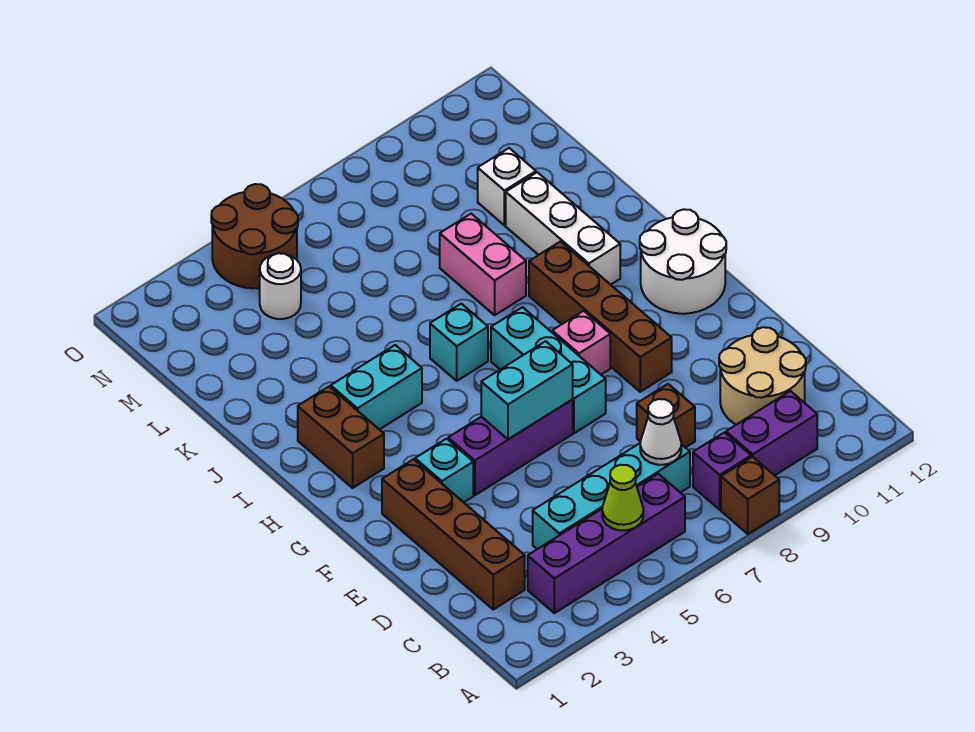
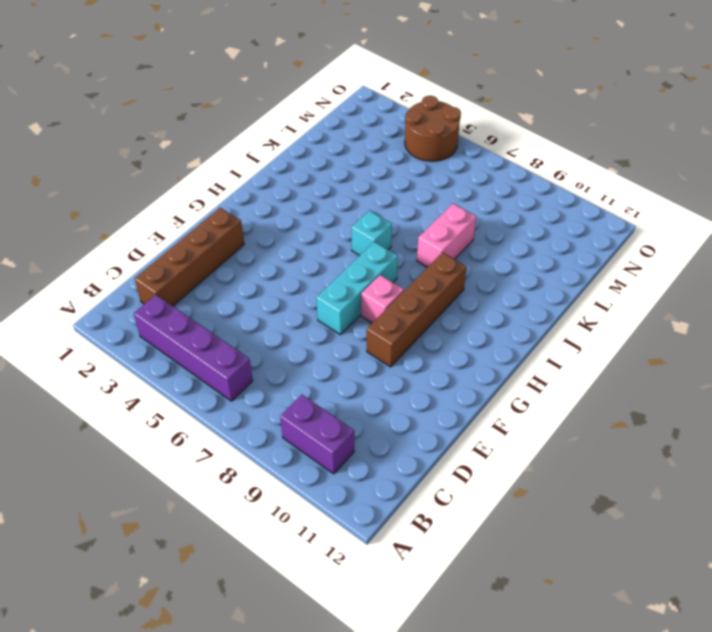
none -> brown brick A8 level 1
none -> purple brick B8 level 1
none -> cyan brick C4:C7 level 1

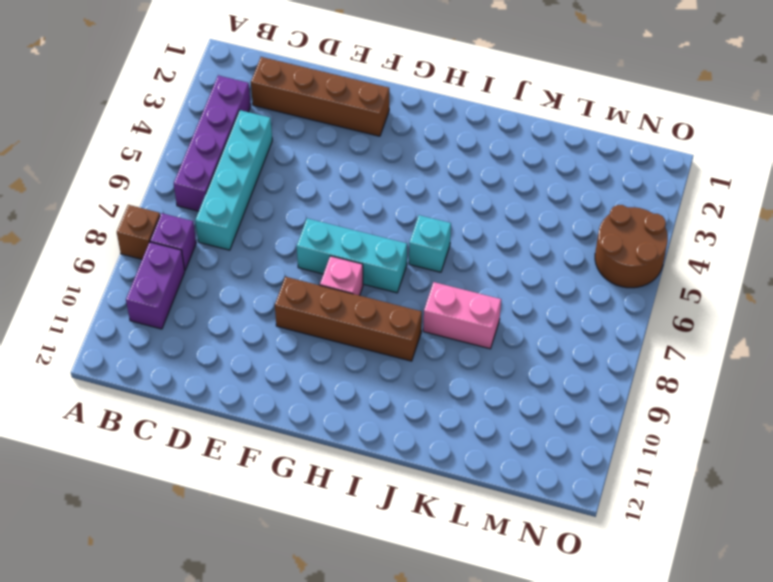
none -> tan round brick C10:D11 level 1
none -> brown brick D8 level 1
none -> cyan brick F3 level 1

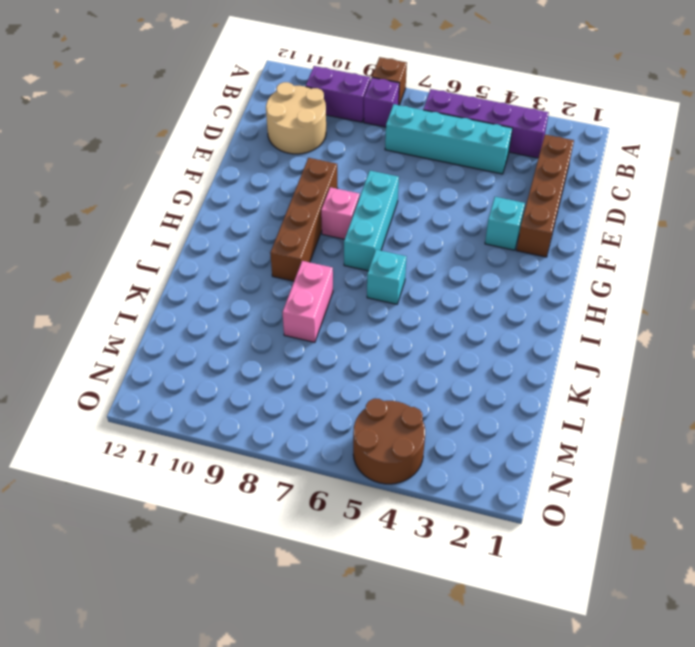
none -> brown brick D8 level 1
none -> purple brick F4:F6 level 1
none -> white round brick G11:H12 level 1

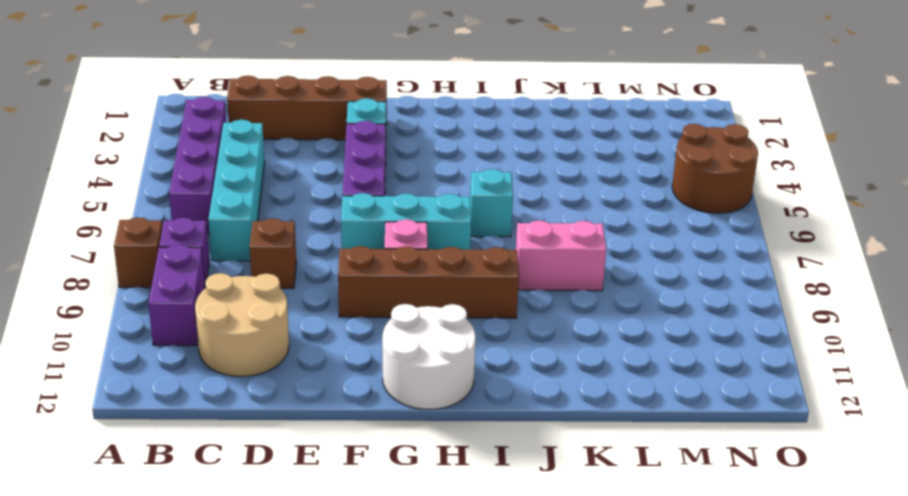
none -> brown brick H2:I2 level 1
none -> cyan brick I3:I4 level 1
none -> white brick I10:K10 level 1

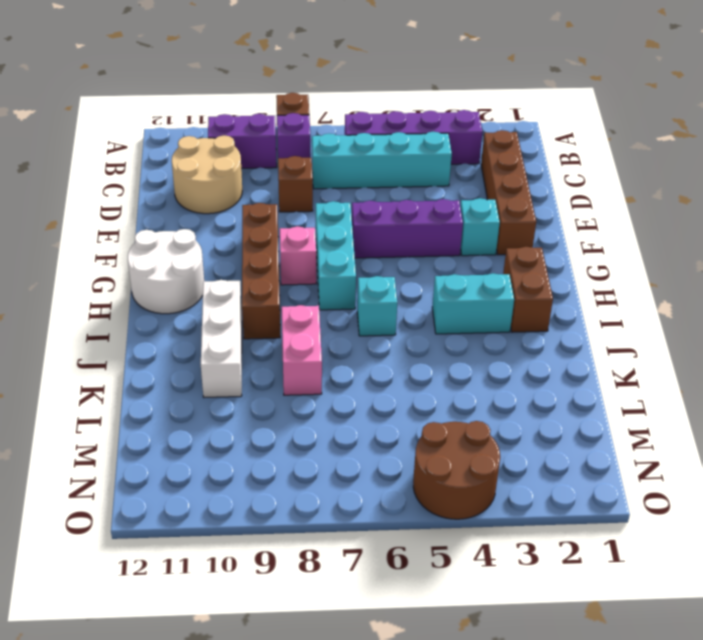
none -> white brick L10 level 1
none -> white round brick M4 level 1
none -> lime cone B5 level 2

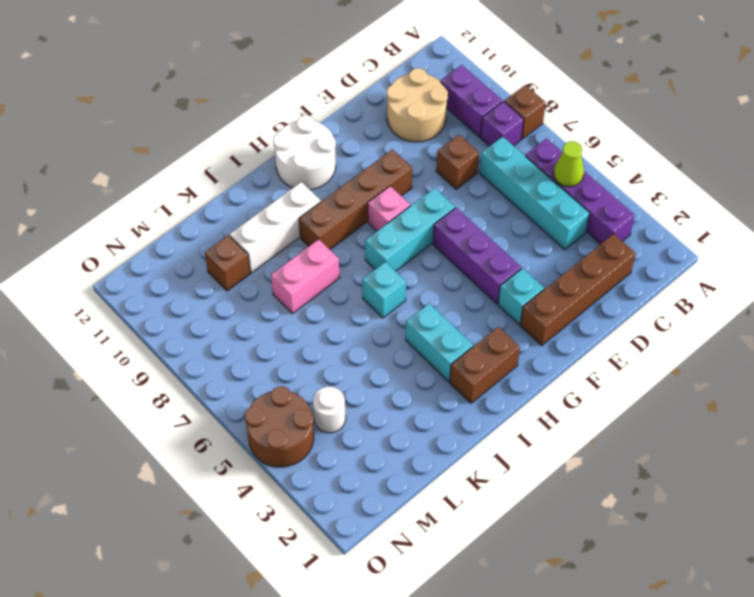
brown brick L10 level 1 -> white brick L10 level 1
none -> white cone C7 level 2
none -> cyan brick F5:F6 level 2

